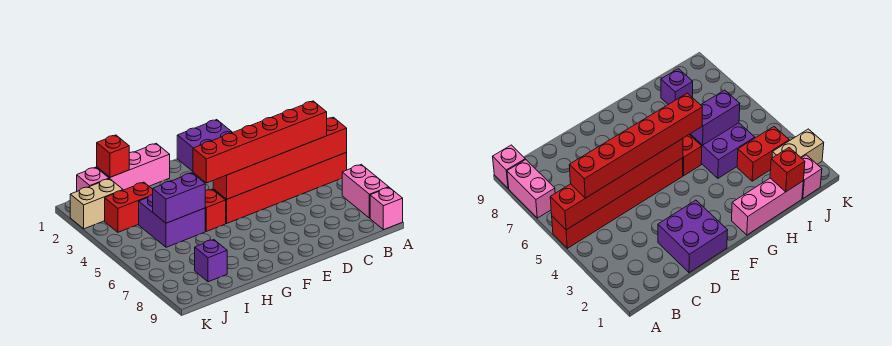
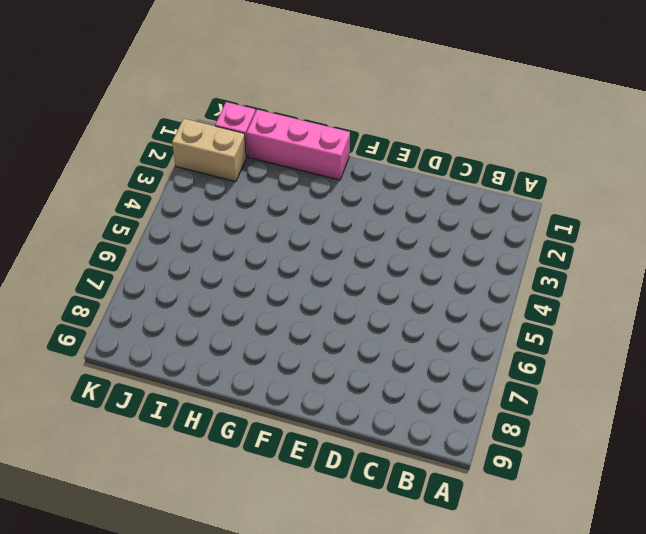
none -> red brick A5:F5 level 1
none -> pink brick A7:A8 level 1
none -> pink brick A9 level 1

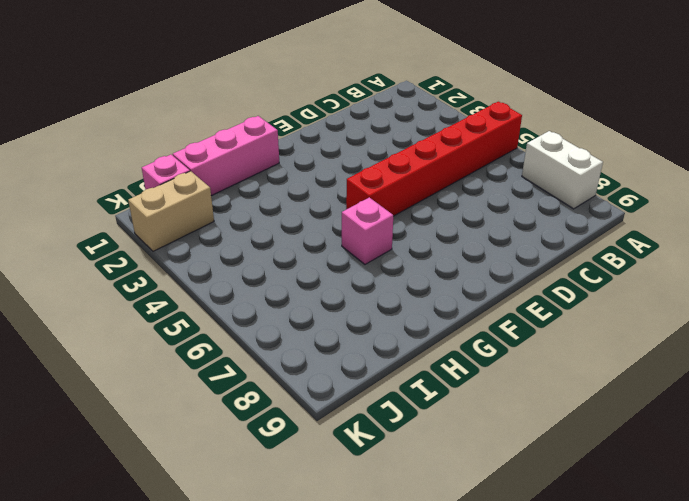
white brick A7:A8 level 1 -> pink brick A7:A8 level 1
pink brick G6 level 1 -> pink brick A9 level 1
none -> purple brick D1:E2 level 1
none -> red brick G5 level 1
none -> purple brick H4:I5 level 1

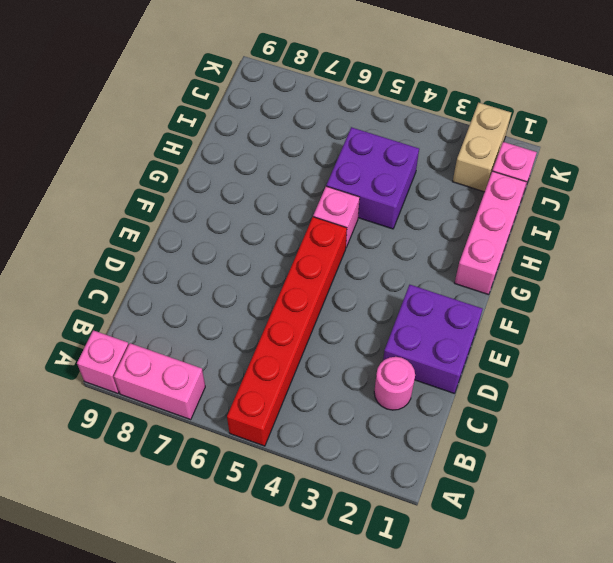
pink round brick C2 level 1 -> none
pink brick G5 level 1 -> red brick G5 level 1
none -> red brick I3:J3 level 1
none -> purple brick I8 level 1
none -> red brick A5:F5 level 2

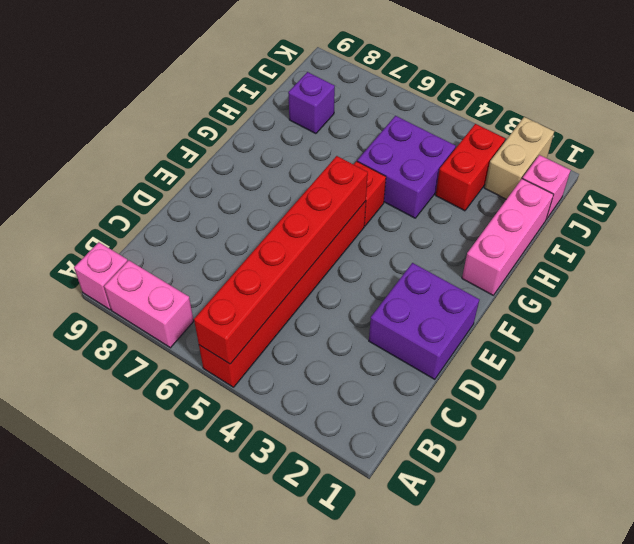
none -> purple brick H5:I5 level 2
none -> red brick I1 level 2
none -> red brick B5:G5 level 3

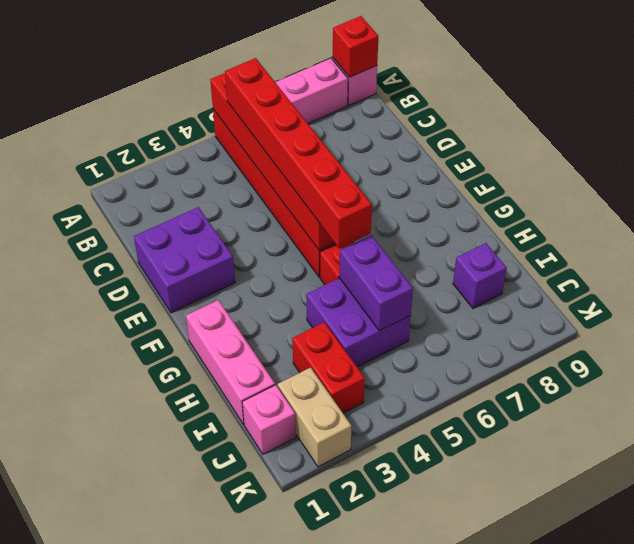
red brick A9 level 2 -> red brick I1 level 2

